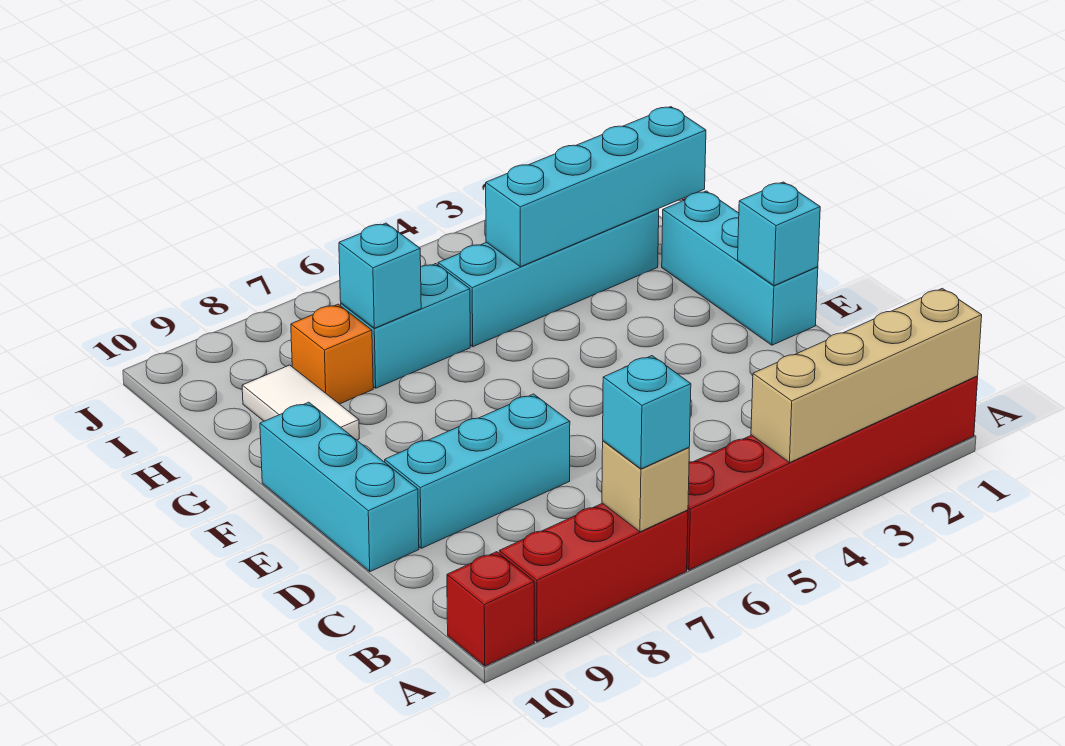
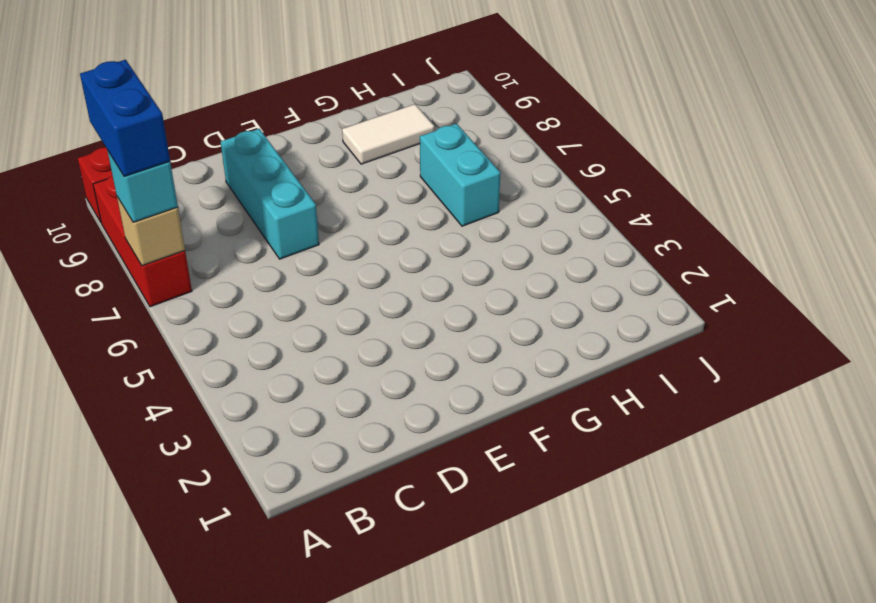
blue brick A7:A8 level 4 -> none
none -> red brick A1:A6 level 1
none -> cyan brick D10:F10 level 1
none -> cyan brick E1:G1 level 1

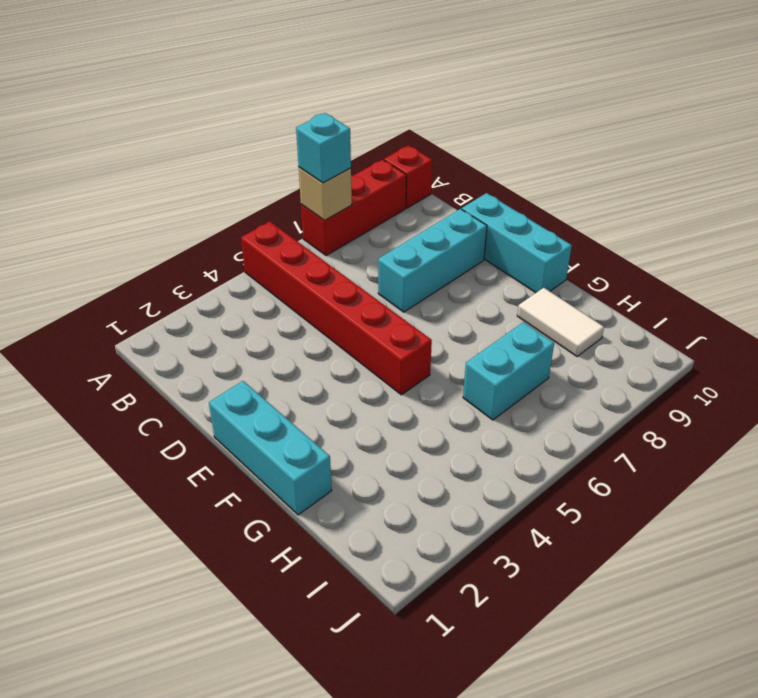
red brick A5:F5 level 1 -> red brick A1:A6 level 1
none -> cyan brick H2:H5 level 1
none -> orange brick H8 level 1
none -> tan brick A1:A4 level 2

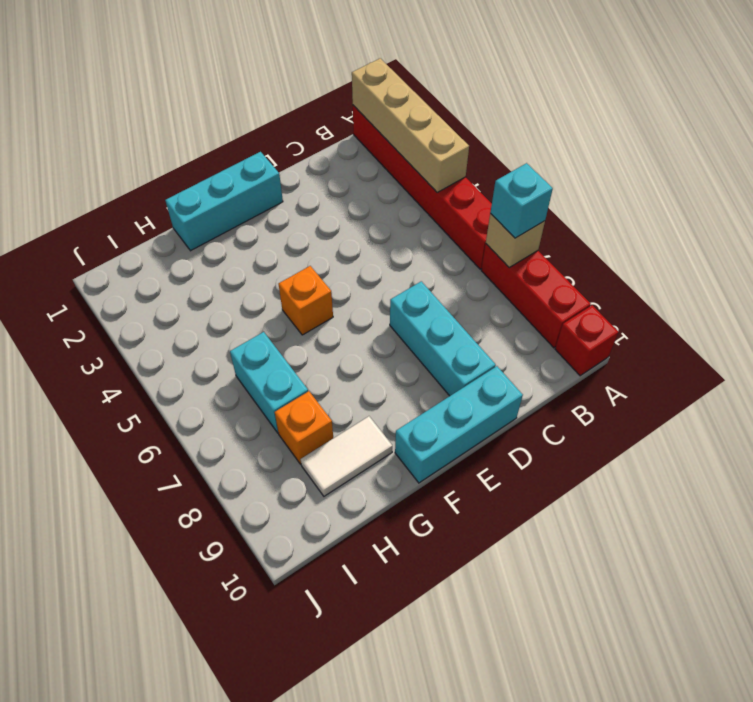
orange brick F5 level 1 -> none
none -> cyan brick H2:H5 level 1
none -> cyan brick E1 level 2
none -> cyan brick H1:H4 level 2

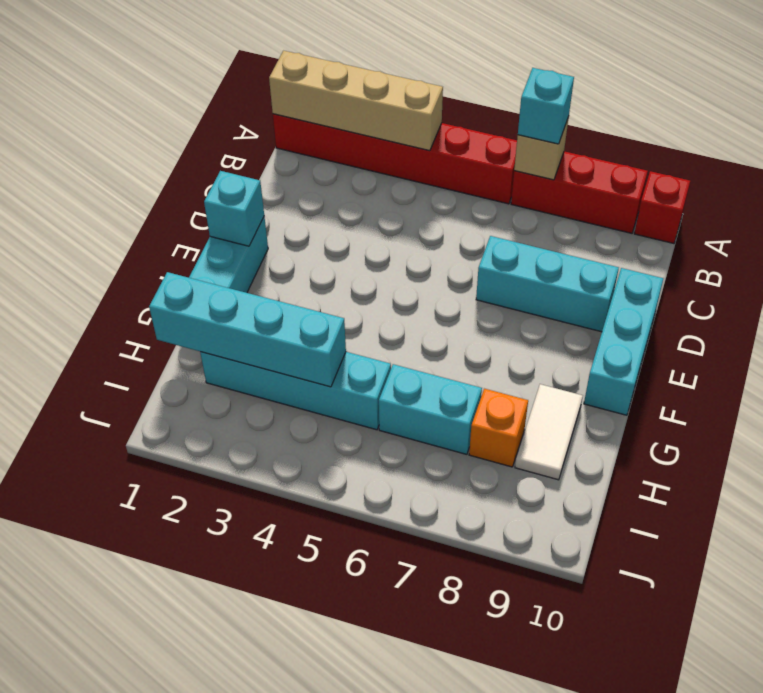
none -> cyan brick H7 level 2

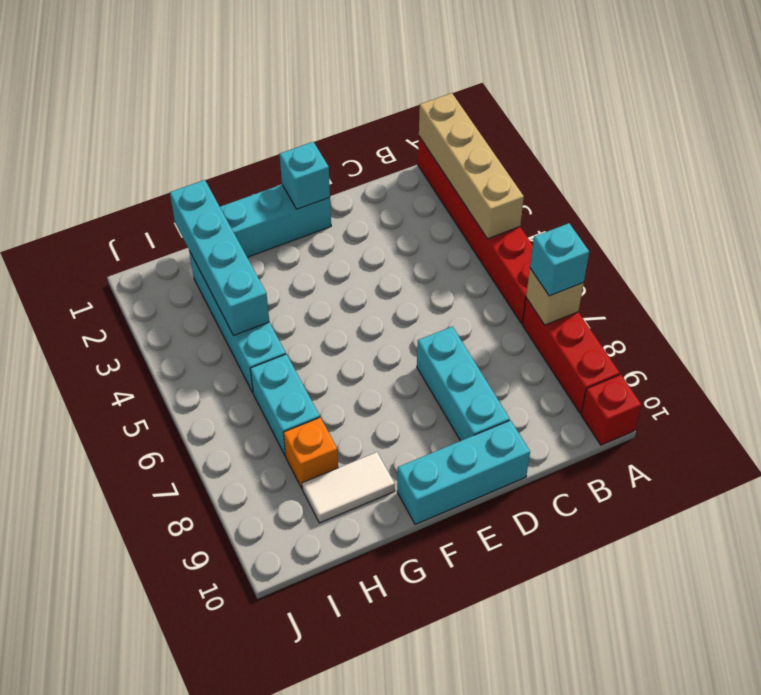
none -> cyan brick H7 level 2

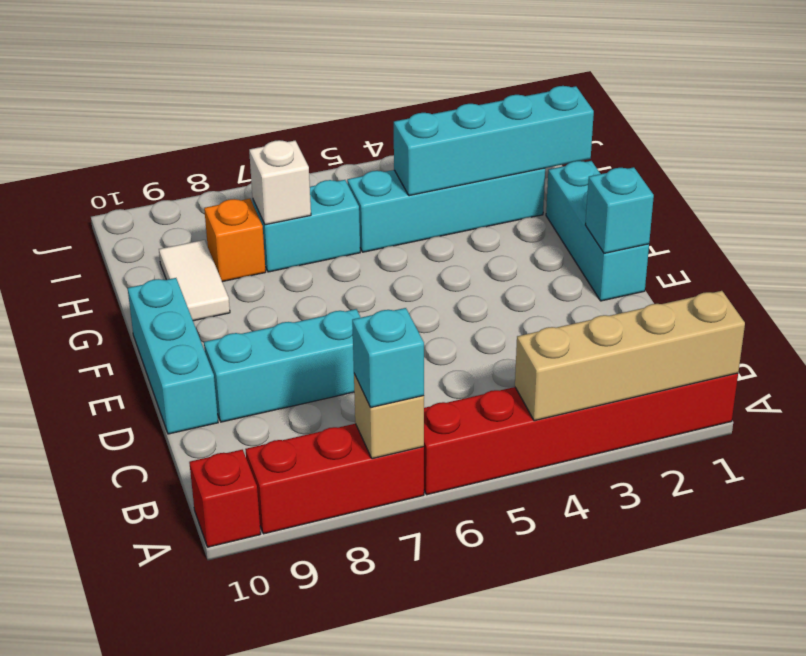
white brick H7 level 2 -> cyan brick H7 level 2

